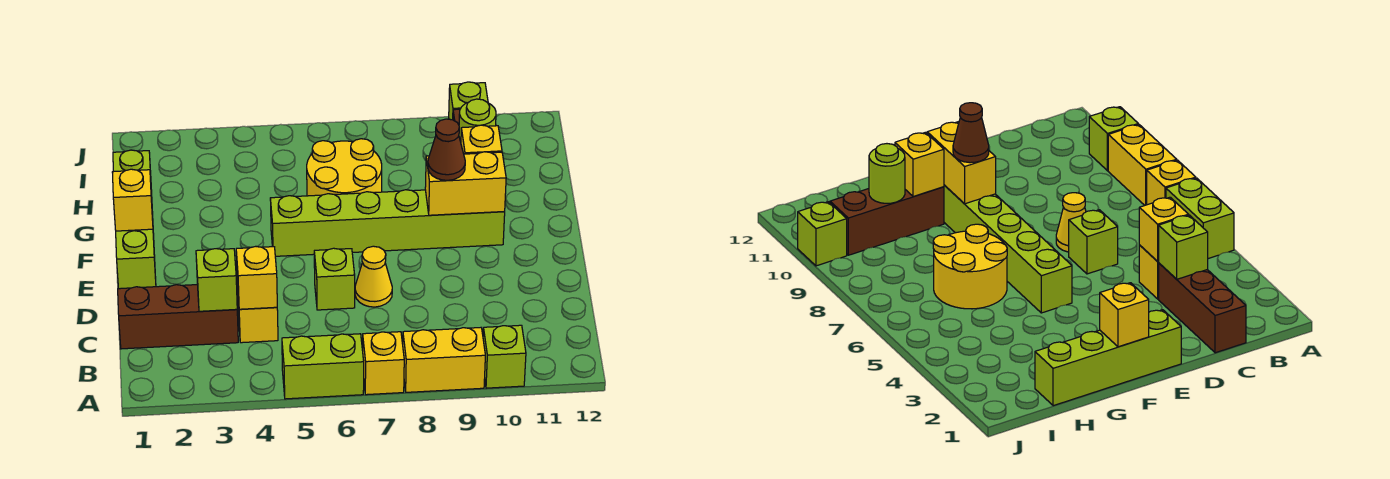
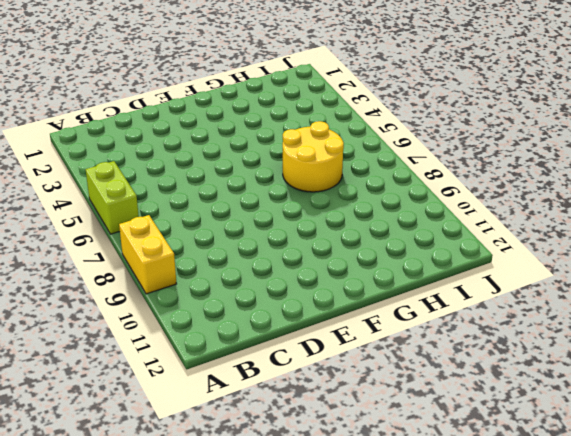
none -> yellow brick A7 level 1
none -> lime brick A10 level 1
none -> brown brick C1:C3 level 1

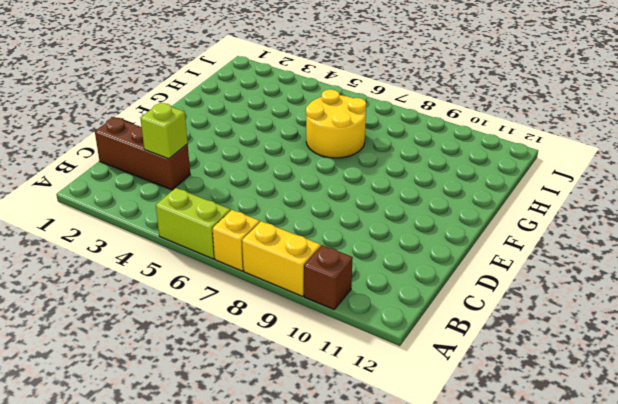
brown brick A10 level 1 -> lime brick A10 level 1
none -> yellow brick C4 level 1
none -> lime brick D6 level 1
none -> yellow cone D7 level 1

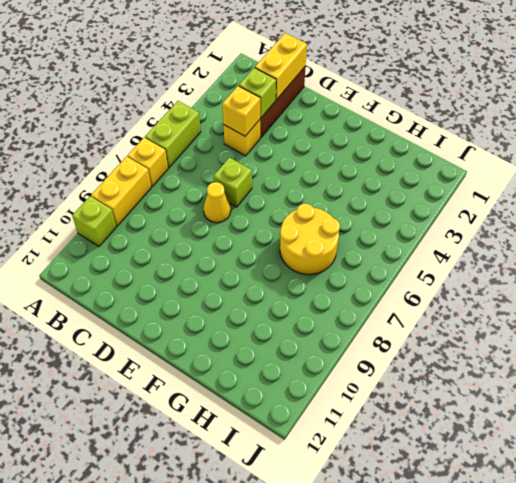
yellow brick C1:C2 level 2 -> yellow brick F9:F10 level 2
none -> lime brick E1:H1 level 1
none -> lime brick F5:F10 level 1
none -> brown brick G10:I10 level 1

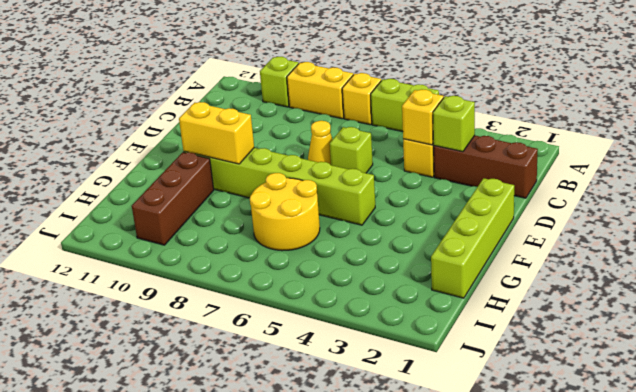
none -> lime brick J10 level 1
none -> yellow brick F1 level 2
none -> yellow brick G10 level 2

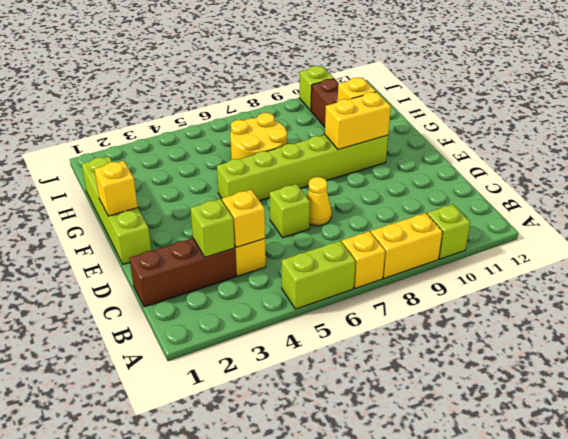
none -> lime round brick H10 level 2
none -> brown cone F9 level 3

